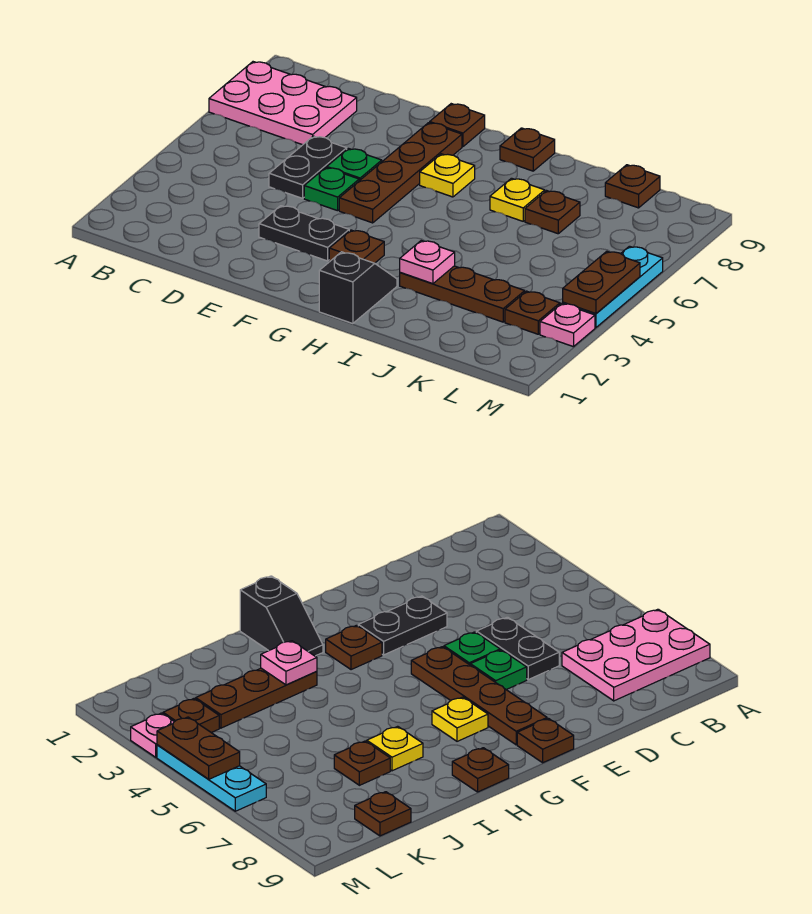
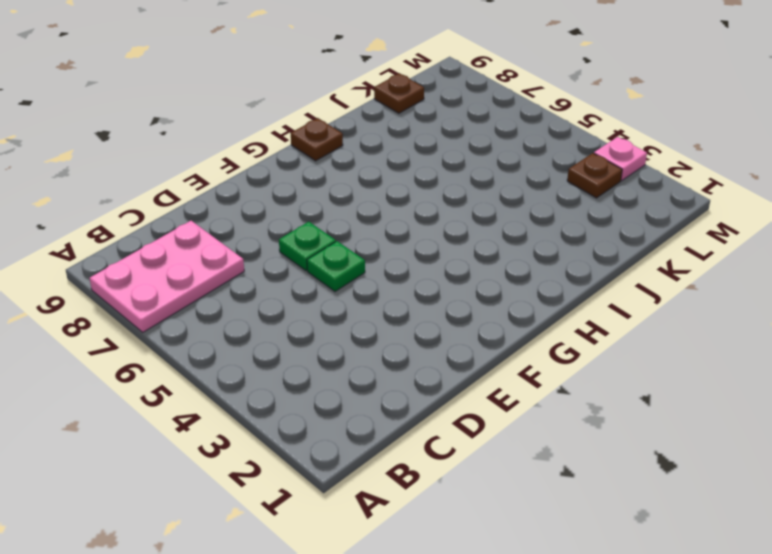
none -> black plate D5:D6 level 1
none -> black plate E3:F3 level 1
none -> brown plate F5:F8 level 1

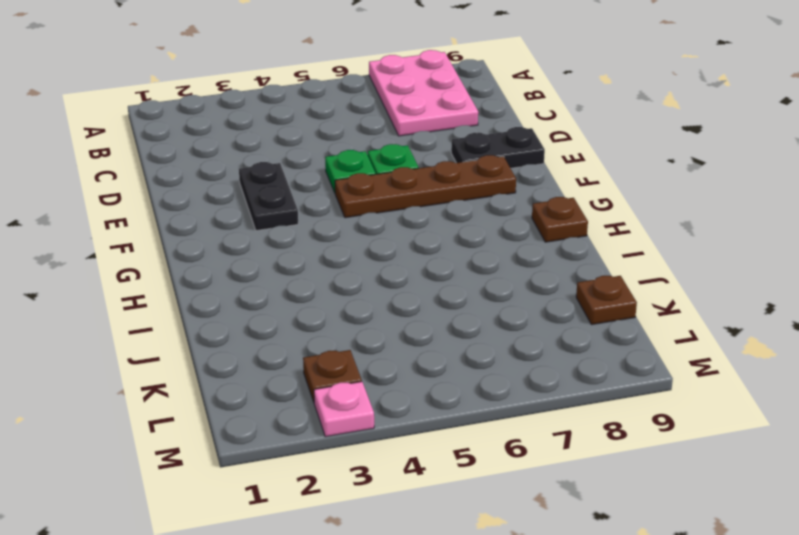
black plate E8:E9 level 1 -> black plate D5:D6 level 1
none -> brown plate F9 level 1
none -> brown plate G3 level 1
none -> yellow plate G7 level 1

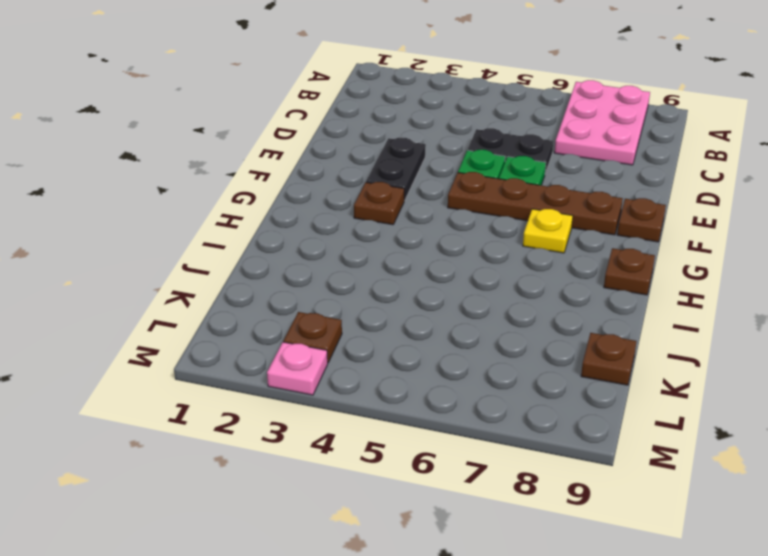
none -> black slope H1:H2 level 1 top 1
none -> brown plate I3:K3 level 1
none -> yellow plate I7 level 1

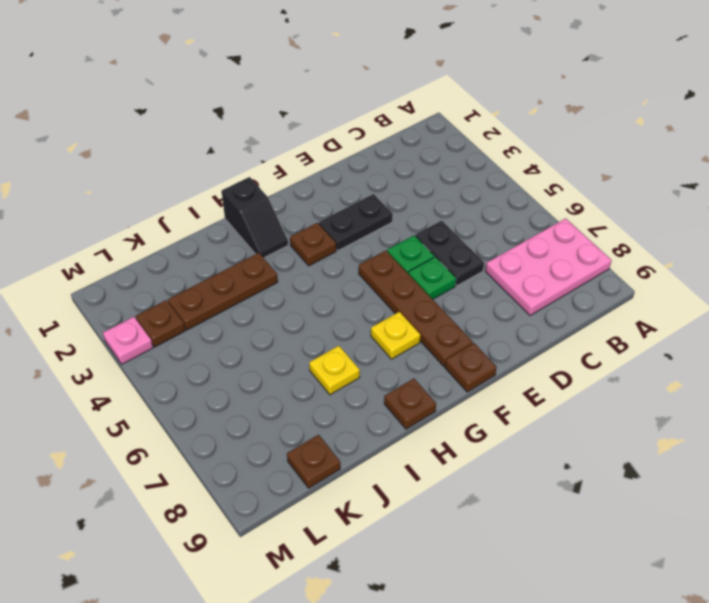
none -> brown plate J7 level 1
none -> cyan plate M4:M6 level 1
none -> pink plate I3 level 2

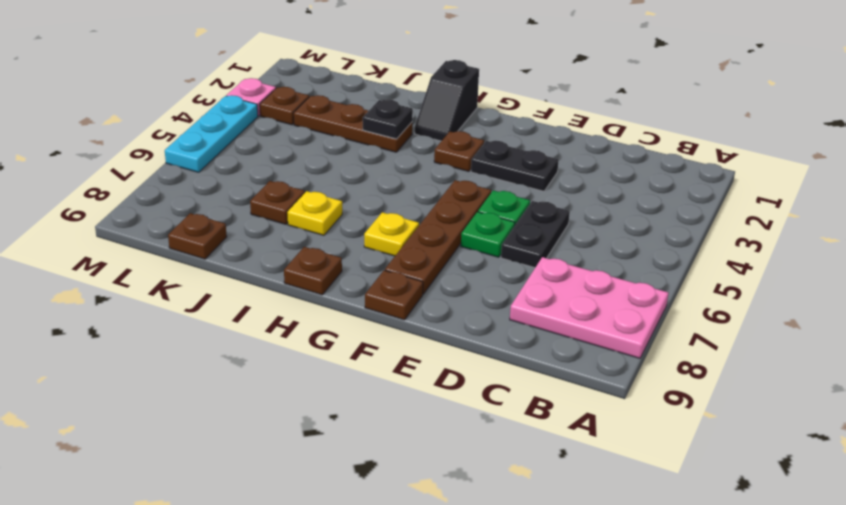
black plate I3 level 2 -> pink plate I3 level 2
none -> brown plate M4:M5 level 2

